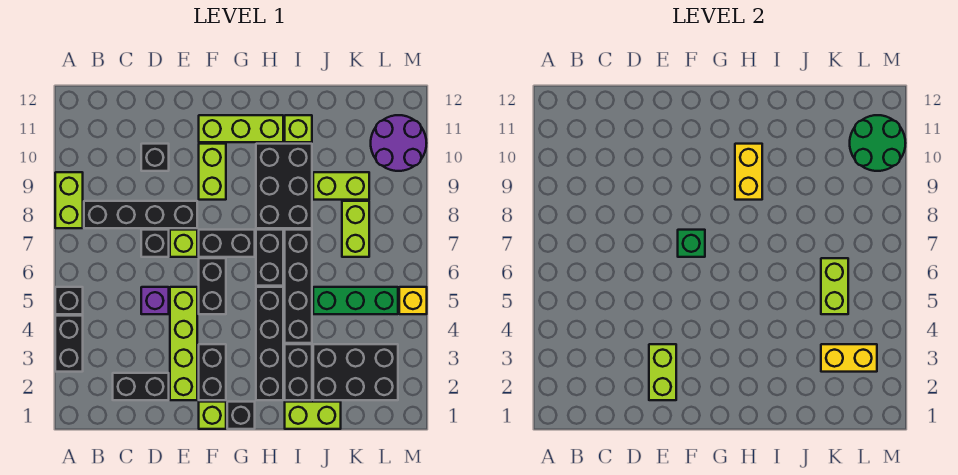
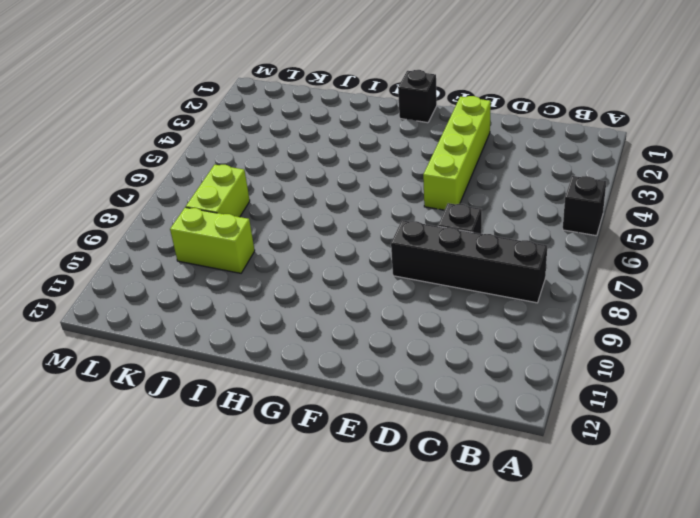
none -> black brick A3:A4 level 1
none -> lime brick A8:A9 level 1
none -> black brick C2:D2 level 1
none -> purple brick D5 level 1

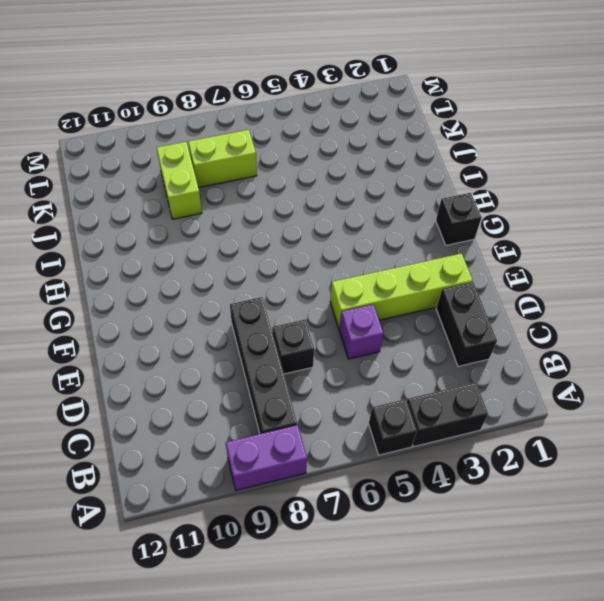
purple brick A8:A9 level 1 -> lime brick A8:A9 level 1
none -> black brick D10 level 1
none -> lime brick E7 level 1
none -> lime brick F1 level 1
none -> black brick F2:F3 level 1

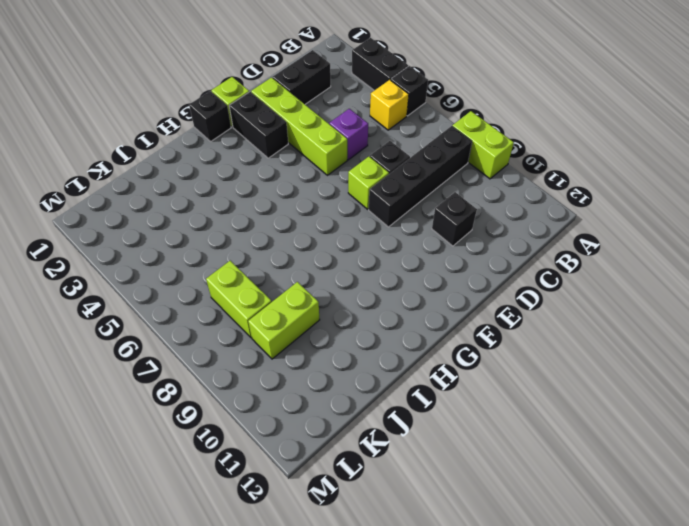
yellow brick B5 level 1 -> yellow brick M5 level 1
none -> black brick F5:F6 level 1
none -> black brick F7:G7 level 1
none -> lime brick F9:F10 level 1
none -> lime brick F11:H11 level 1

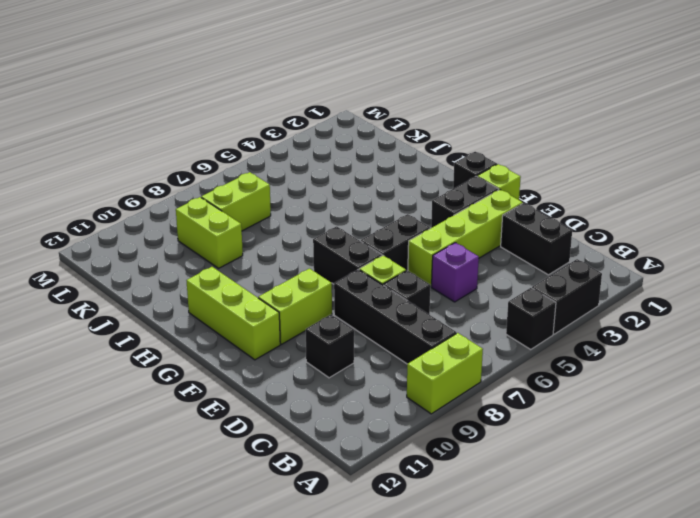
none -> black brick H2:H5 level 1
none -> black brick H6:H7 level 1
none -> black brick H8:I10 level 1
none -> lime brick I1:J1 level 1

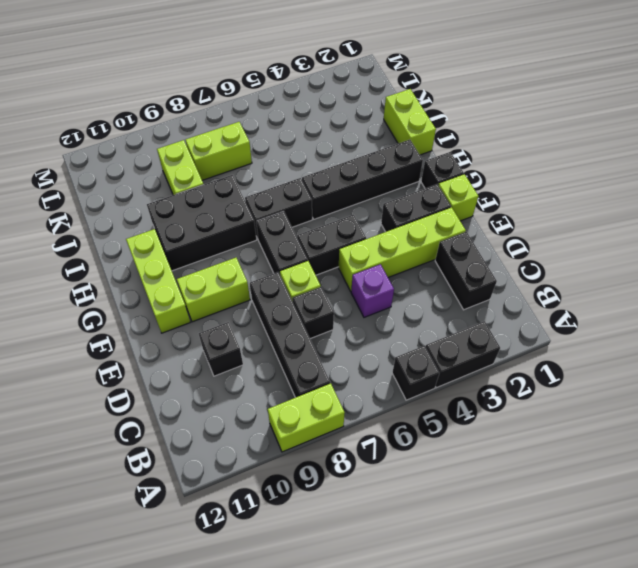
none -> black brick I2:I3 level 1
none -> black brick I4:I7 level 1
none -> lime brick I11 level 1
none -> black brick J2:L3 level 1

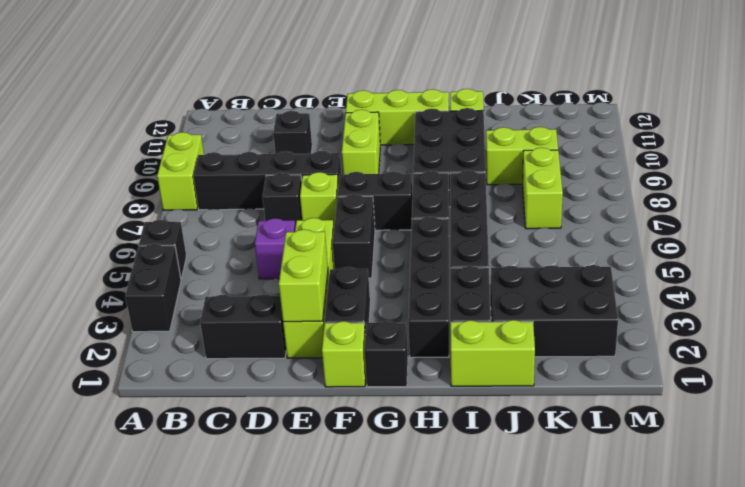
none -> green brick J5:L5 level 1
none -> purple round brick L10:M11 level 1
none -> yellow brick M5 level 1
none -> green brick F7 level 2

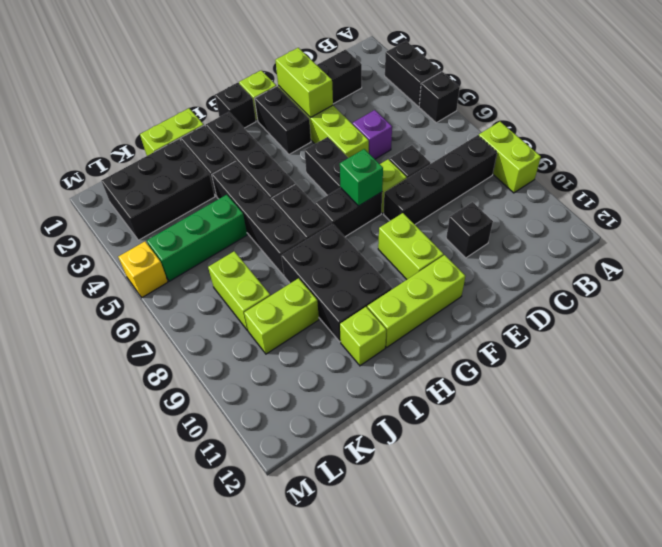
none -> purple round brick L10:M11 level 1
none -> yellow brick H9:H10 level 2
none -> yellow brick K3:L3 level 2
none -> lime brick K5:K6 level 2

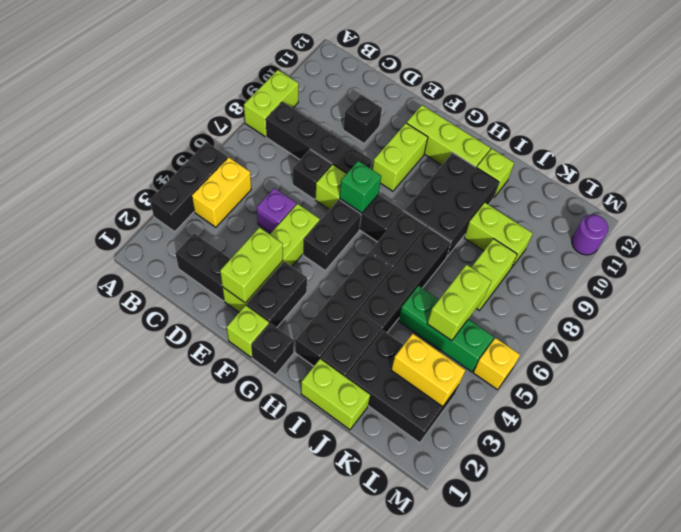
yellow brick B4:B5 level 1 -> yellow brick H9:H10 level 2
purple round brick M11 level 1 -> purple round brick L10:M11 level 1
none -> green round brick L10:M11 level 2

